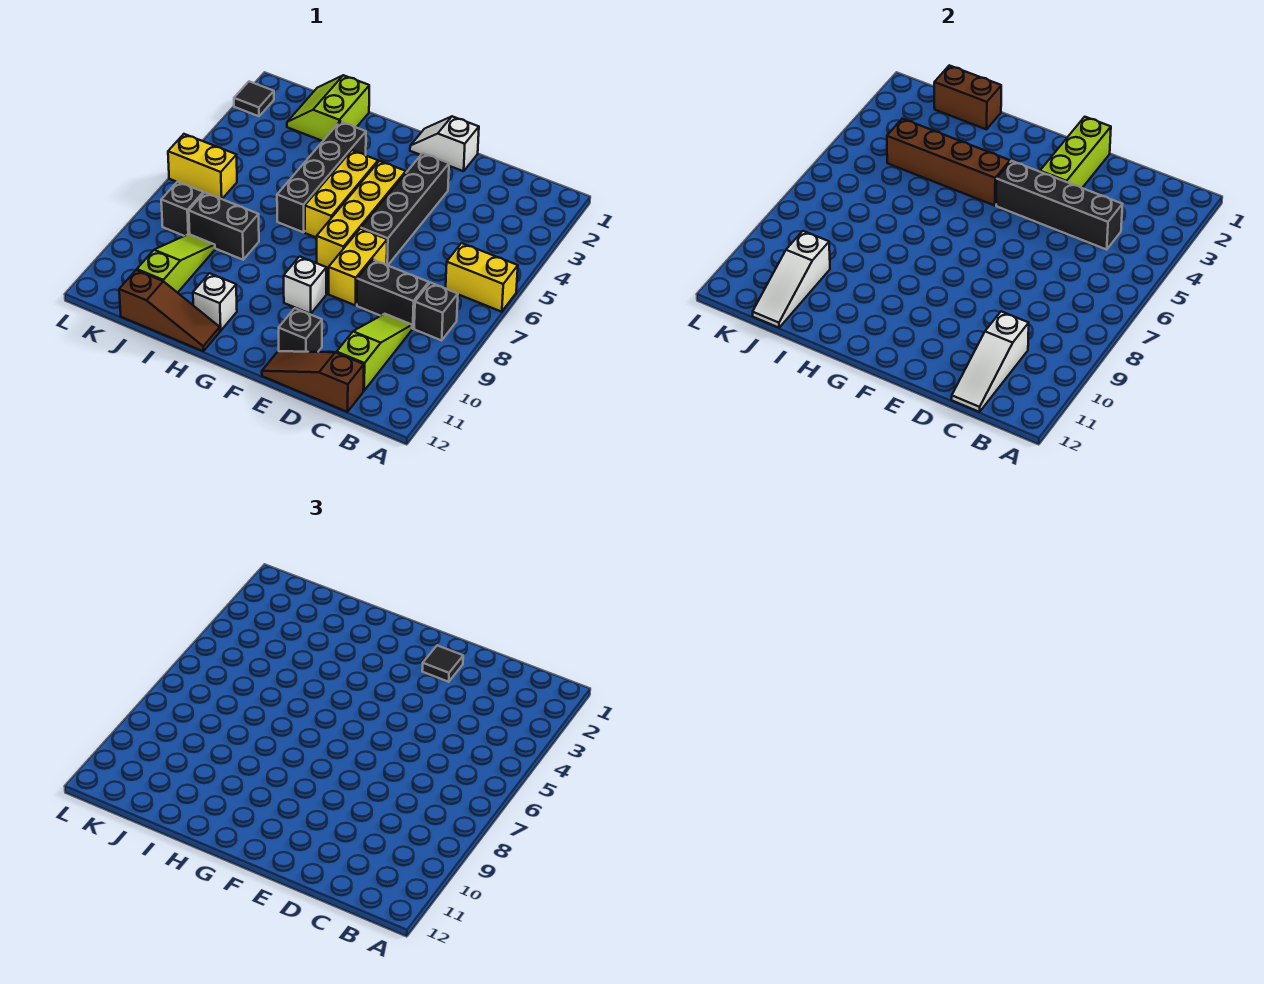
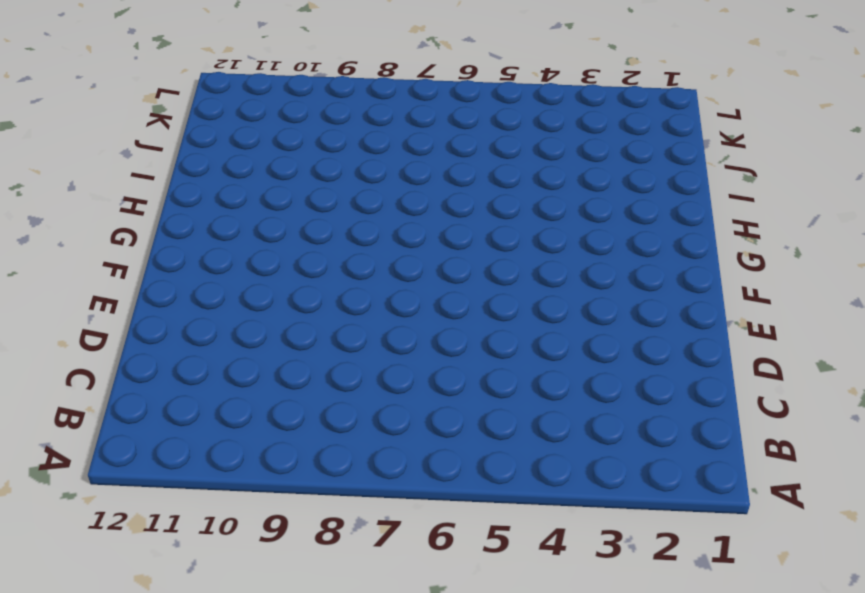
none -> yellow brick A6:B6 level 1
none -> black brick B8 level 1
none -> black brick C8:D8 level 1

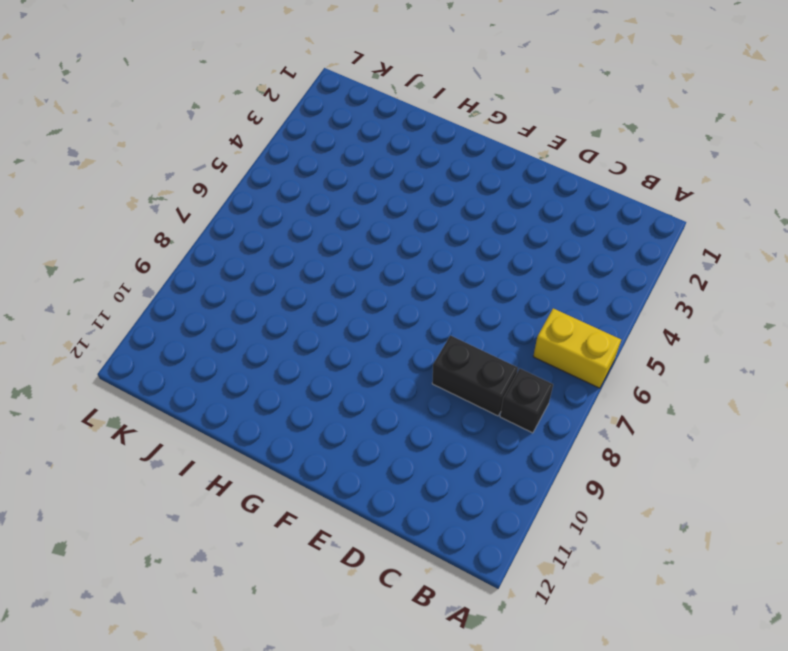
none -> lime slope C9:C11 level 1 top 11
none -> brown slope C12:E12 level 1 top C
none -> white slope E1:F1 level 1 top E

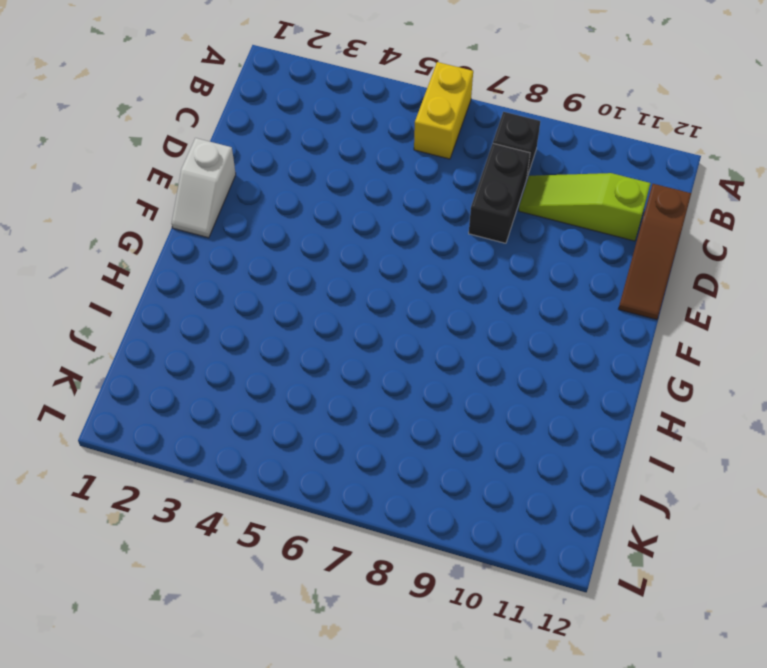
none -> black brick E3:E6 level 1
none -> yellow brick E7:E8 level 1
none -> black brick E11 level 1

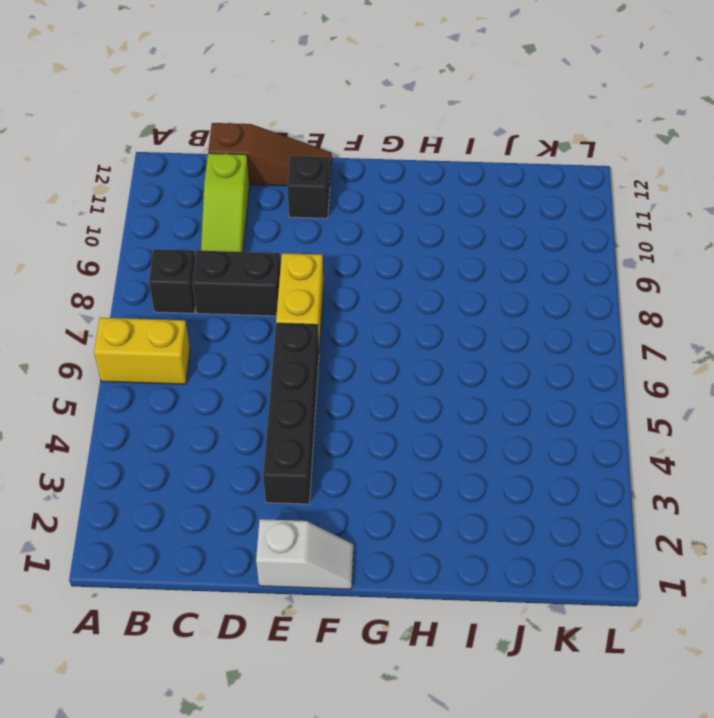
none -> yellow brick F4:F7 level 1
none -> white brick F9 level 1
none -> yellow brick G4:G6 level 1

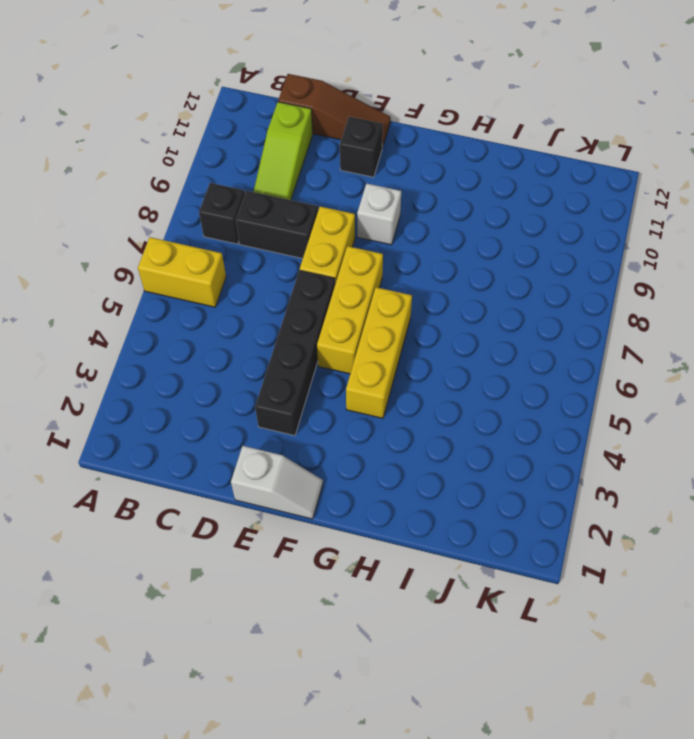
yellow brick F5:F7 level 1 -> yellow brick F4:F7 level 1
none -> black brick H3:H6 level 1
none -> white brick H11 level 1
none -> brown slope H12:J12 level 1 top J

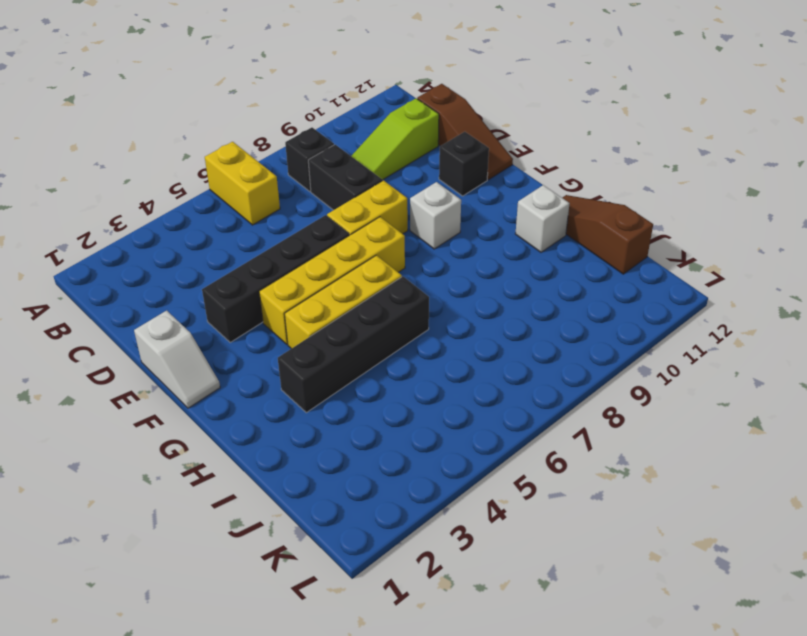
none -> lime slope I1:J2 level 1 top I
none -> black brick I8:J8 level 1
none -> lime slope J9:J11 level 1 top 11

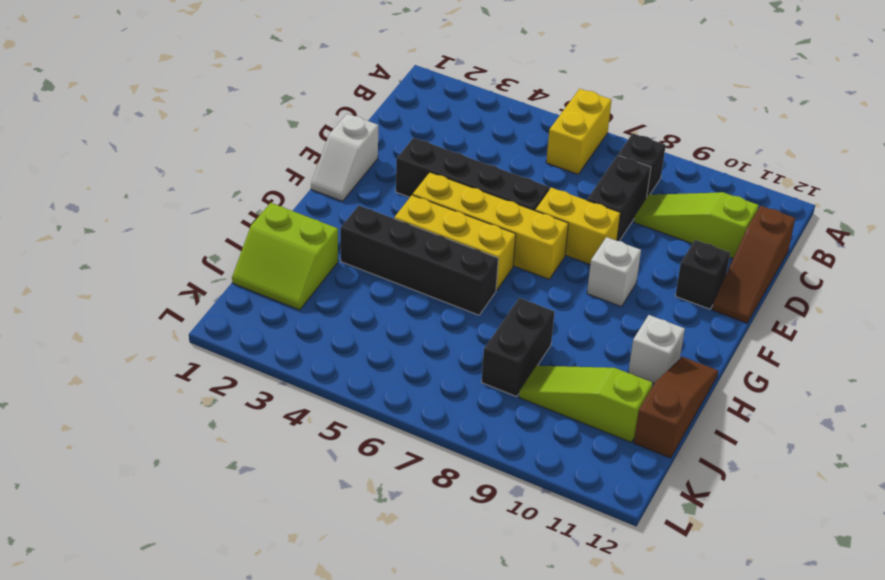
none -> yellow brick K6:L6 level 1
none -> black brick K8 level 1
none -> black tile L2 level 1

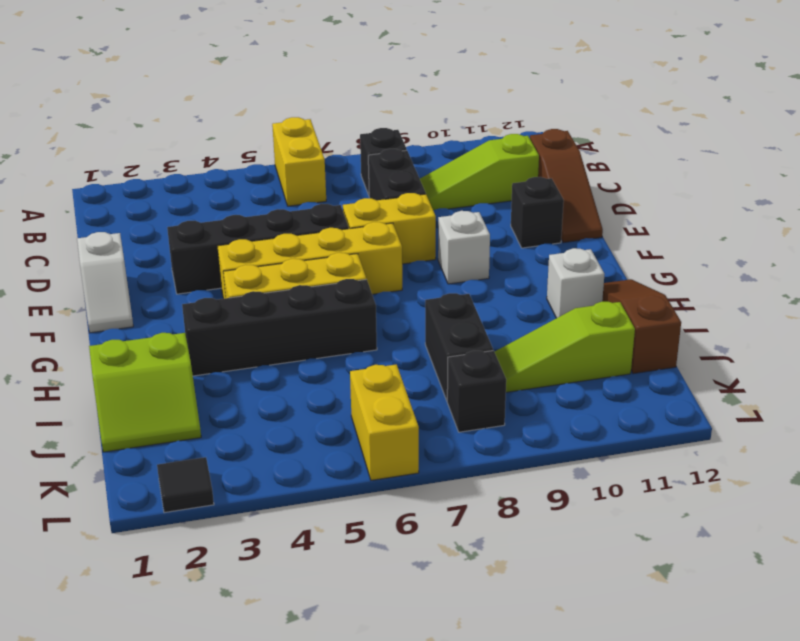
none -> black brick C4:F4 level 2
none -> white slope C10:C12 level 2 top 10
none -> lime brick E1:E3 level 2

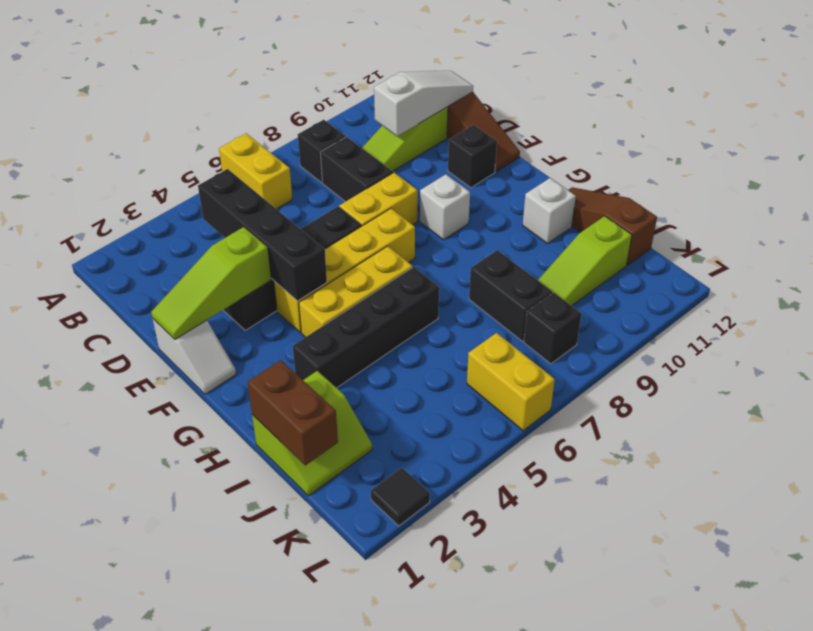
lime slope E1:E3 level 2 top 3 -> lime brick E1:E3 level 2
none -> brown brick G4:J4 level 2
none -> white slope J10:J12 level 2 top 10
none -> black tile E2 level 3

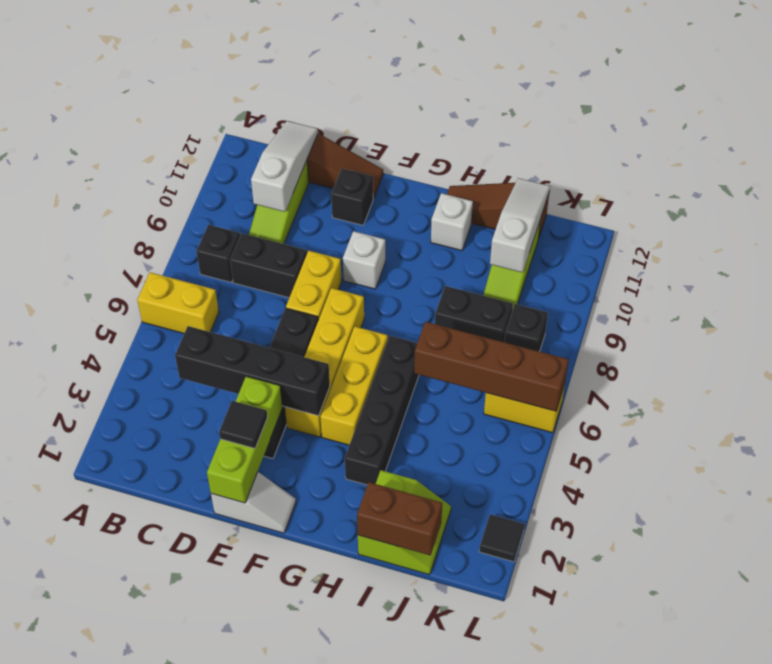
brown brick I6:L6 level 2 -> brown brick G4:J4 level 2

